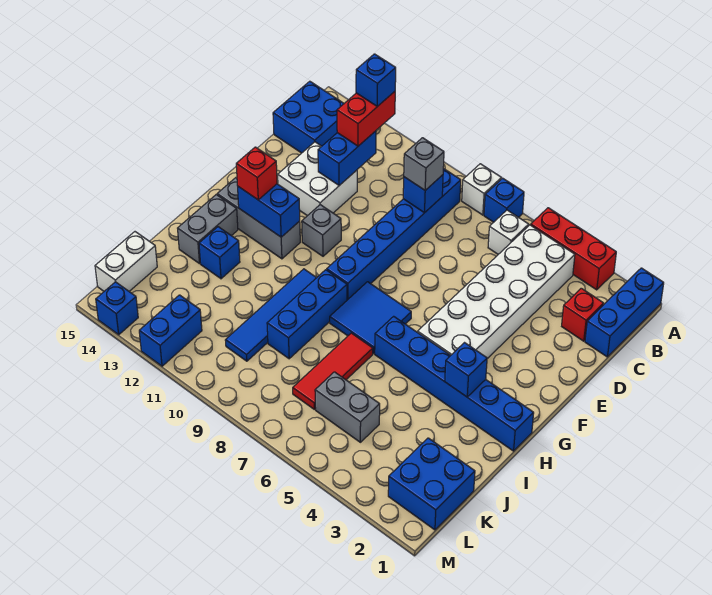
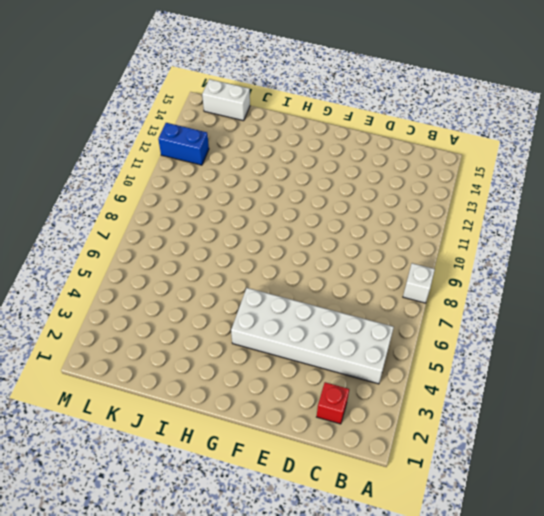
none -> blue brick A1:C1 level 1
none -> red brick A3:A5 level 1
none -> blue brick A7 level 1
none -> white brick B6 level 1

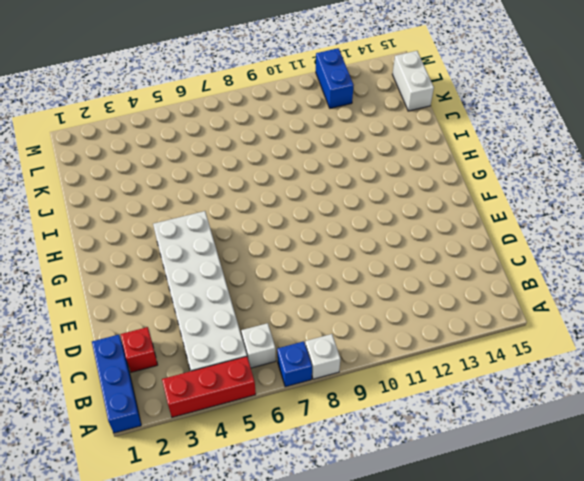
none -> blue brick B9:G9 level 1
none -> blue brick B14:C15 level 1
none -> white brick D12:E13 level 1
none -> grey brick F11 level 1

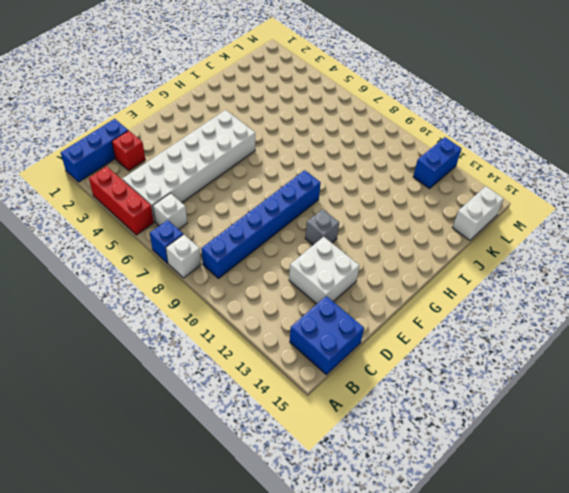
none -> blue tile G7:H8 level 1
none -> grey brick G12:G14 level 1
none -> blue brick H1:H6 level 1
none -> blue brick H9:J9 level 1

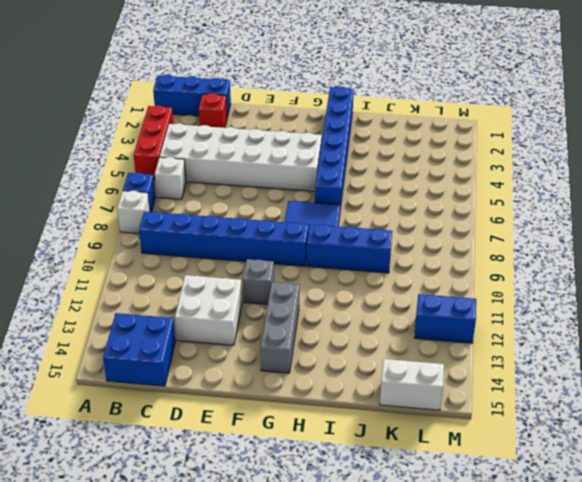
none -> blue tile H10:K10 level 1
none -> grey brick H14:I14 level 1
none -> red tile I7:K7 level 1
none -> blue brick I13 level 1

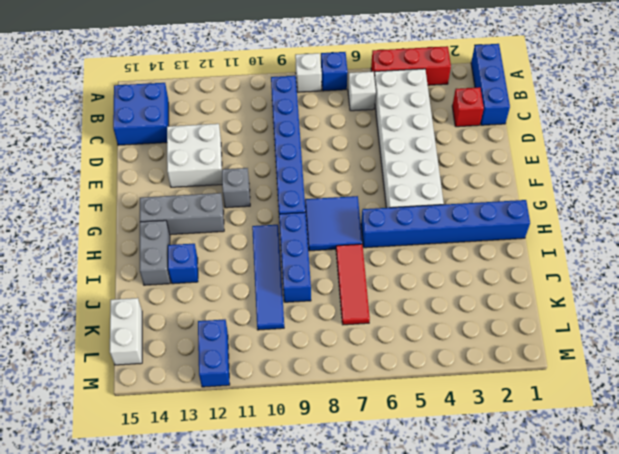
none -> blue brick K1:L2 level 1
none -> grey brick K5:K6 level 1
none -> blue brick M14 level 1
none -> blue brick C9 level 2

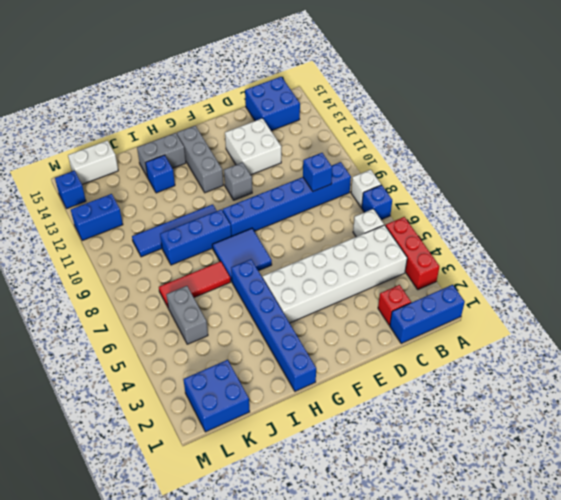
none -> blue brick C12:D12 level 2
none -> blue brick G12:G13 level 2
none -> blue brick H3 level 2
none -> red brick B12:C12 level 3

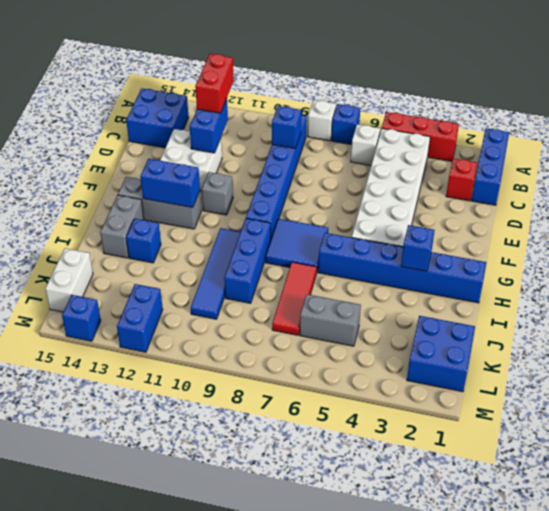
none -> grey brick C9 level 3
none -> red brick G13 level 3
none -> blue brick B12 level 4

